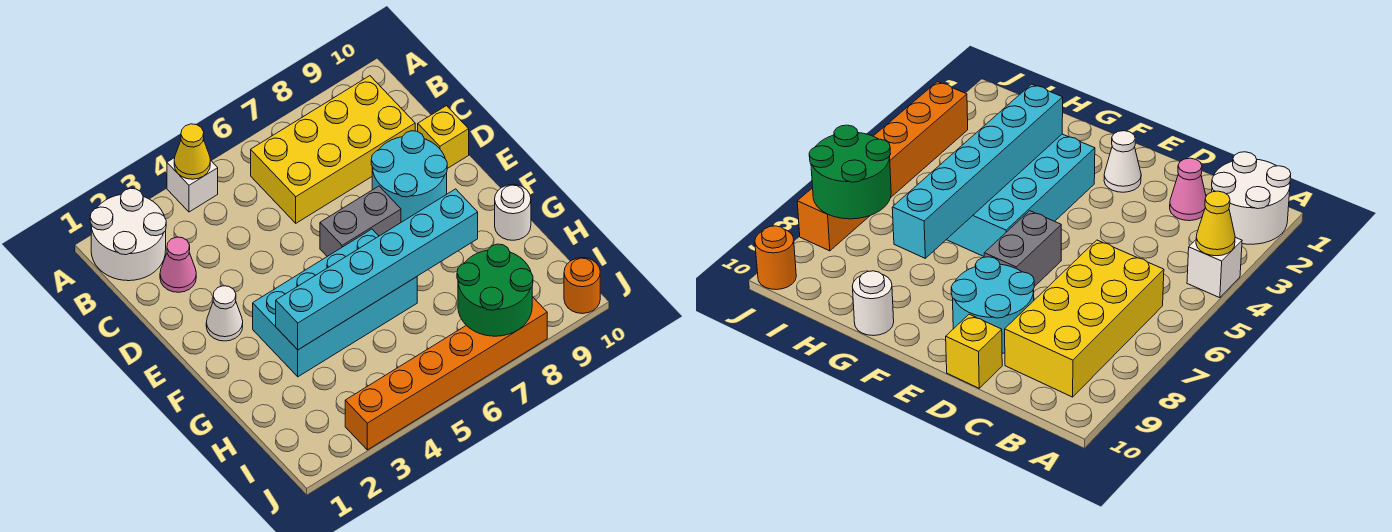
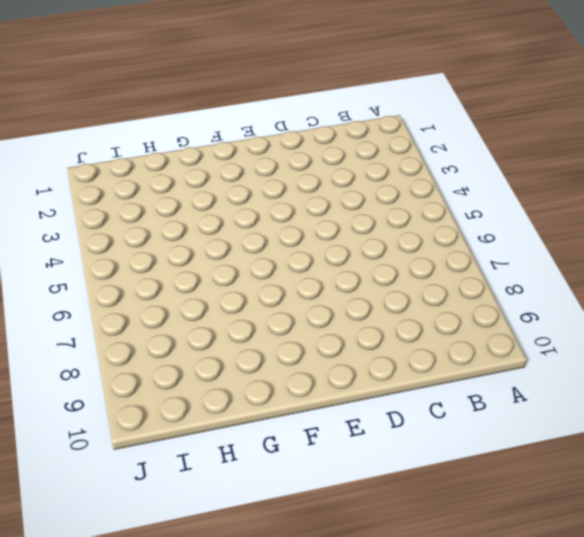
none -> white round brick A1:B2 level 1
none -> white brick A4 level 1
none -> yellow brick B6:C9 level 1

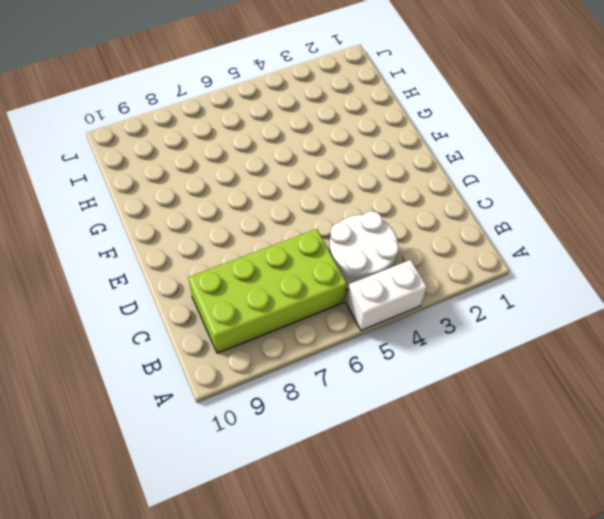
white brick A4:A5 level 1 -> white brick A4 level 1
white round brick B4:C5 level 1 -> white round brick A1:B2 level 1
lime brick B6:C9 level 1 -> yellow brick B6:C9 level 1
none -> pink cone C2 level 1
none -> cyan round brick D8:E9 level 1
none -> yellow brick D10 level 1

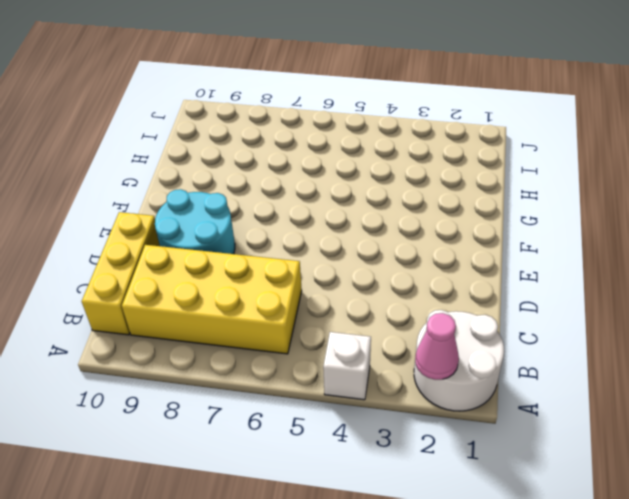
pink cone A2 level 2 -> pink cone C2 level 1
yellow brick B10:D10 level 1 -> yellow brick D10 level 1
none -> white cone E2 level 1
none -> grey brick E6:E7 level 1
none -> cyan brick F3:G6 level 1

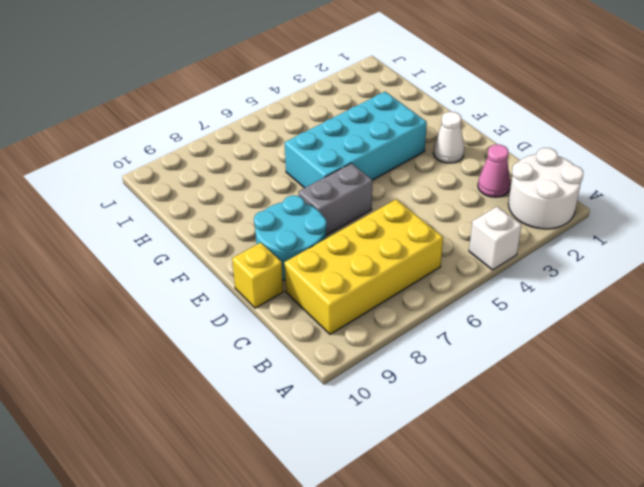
none -> white round brick G10 level 1
none -> orange brick J3:J8 level 1
none -> orange round brick J10 level 1

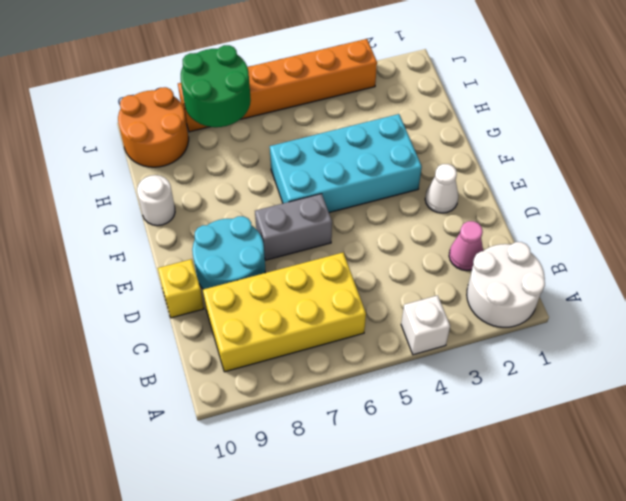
orange round brick I9:J10 level 1 -> orange round brick J10 level 1
none -> yellow cone A4 level 2
none -> cyan brick G3:G8 level 2

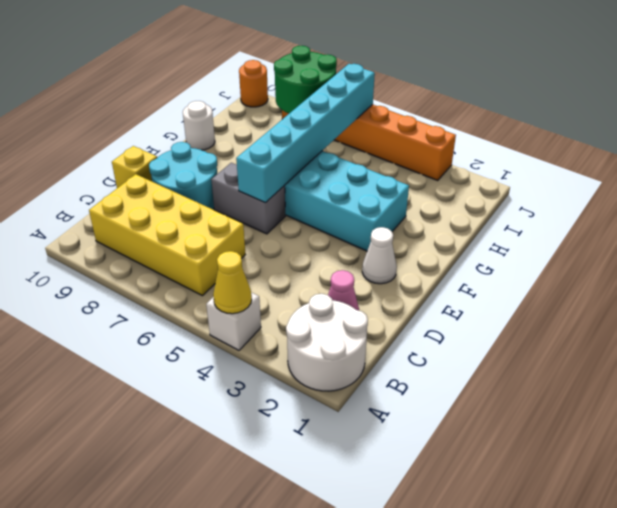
cyan brick E6:J6 level 2 -> cyan brick G3:G8 level 2

